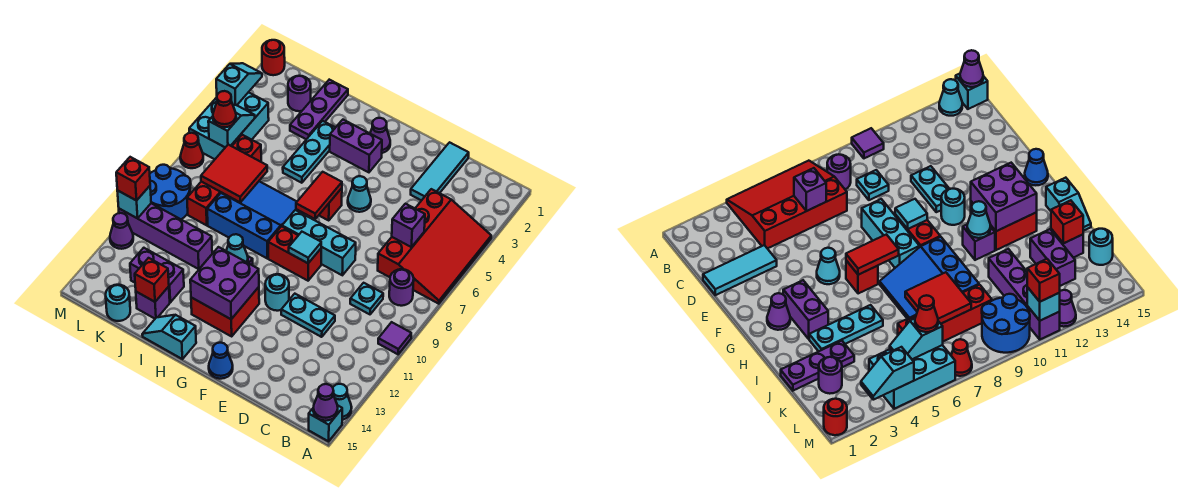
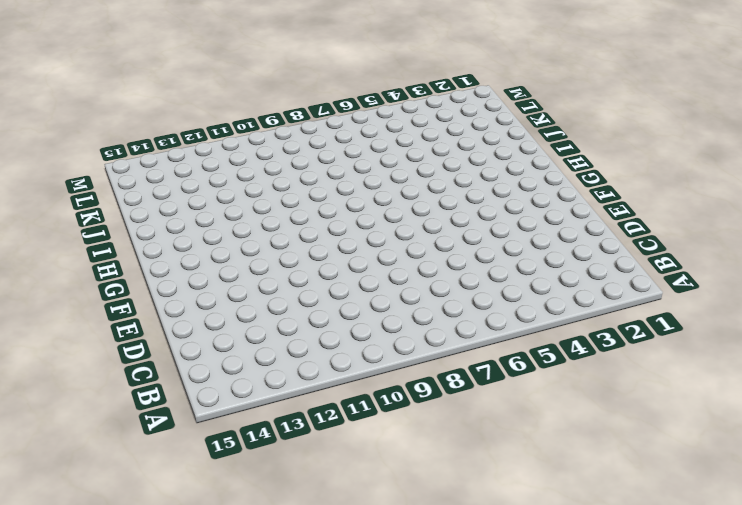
none -> red slope A4:C7 level 1 top C
none -> purple tile A10 level 1
none -> cyan cone A14 level 1
none -> cyan brick A15 level 1

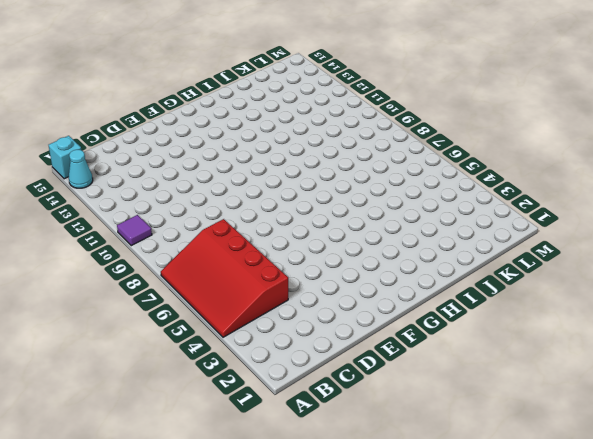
none -> purple round brick B8 level 1
none -> cyan plate C9 level 1
none -> cyan tile D1:D3 level 1
none -> cyan plate D11:E11 level 1

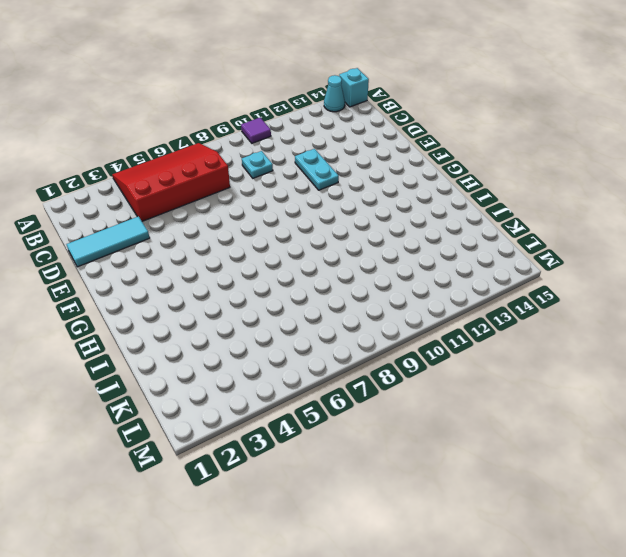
none -> purple round brick B8 level 1
none -> cyan brick E8:G8 level 1
none -> cyan cone F5 level 1
none -> red brick F9:G9 level 1

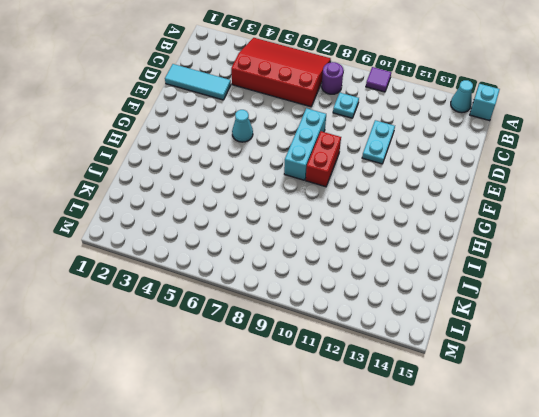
none -> cyan round brick F11 level 1
none -> blue cone F15 level 1
none -> purple cone G2 level 1
none -> purple brick G3:H3 level 1

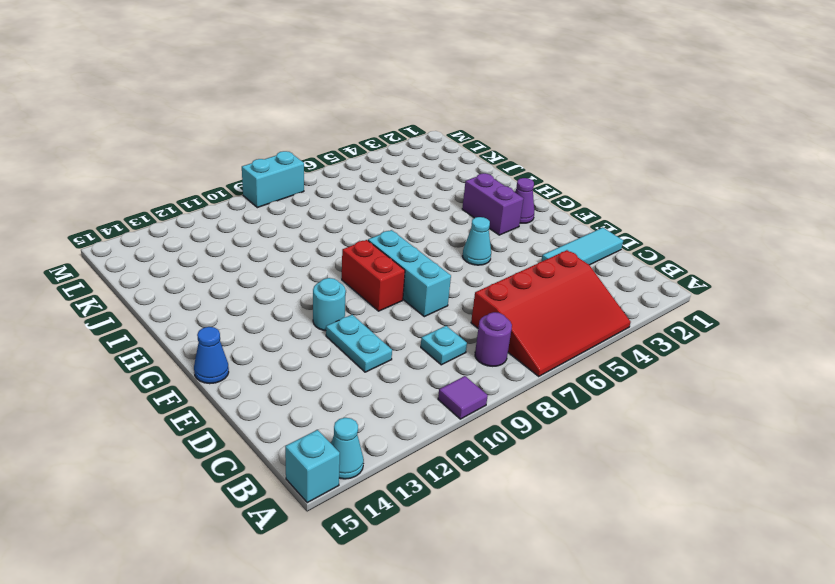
cyan brick M8:M9 level 1 -> blue round brick L9:M10 level 1
none -> red brick G6 level 1
none -> red brick G12:H13 level 1
none -> blue slope H7:J9 level 1 top 9
none -> purple brick H11 level 1

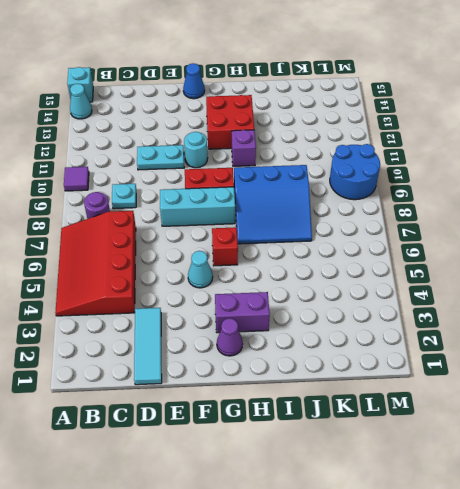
none -> cyan slope H15:I15 level 1 top H
none -> cyan plate I3:I5 level 1
none -> purple plate J1:J3 level 1
none -> purple brick J11:M11 level 1

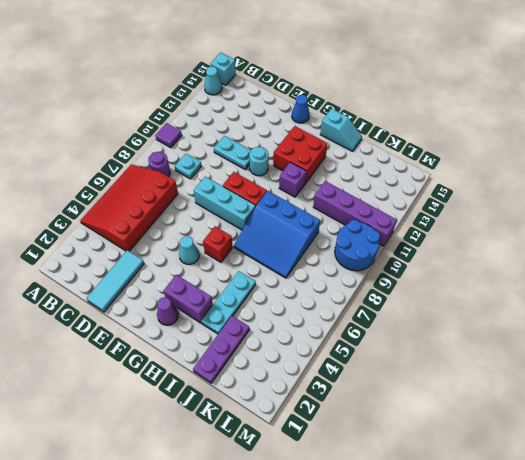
none -> purple brick J13:K13 level 1
none -> purple brick J14 level 1
none -> purple round brick K2 level 1
none -> red brick K6:K9 level 1

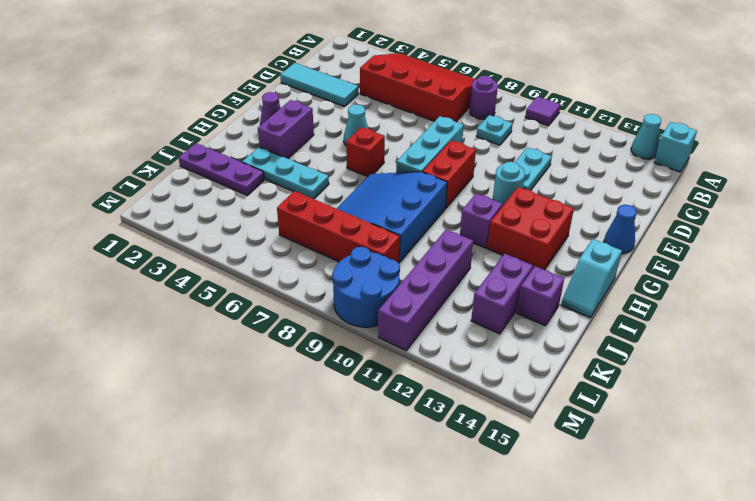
none -> purple round brick K2 level 1
none -> cyan round brick K15 level 1
none -> cyan brick L4:M6 level 1
none -> red round brick M1 level 1

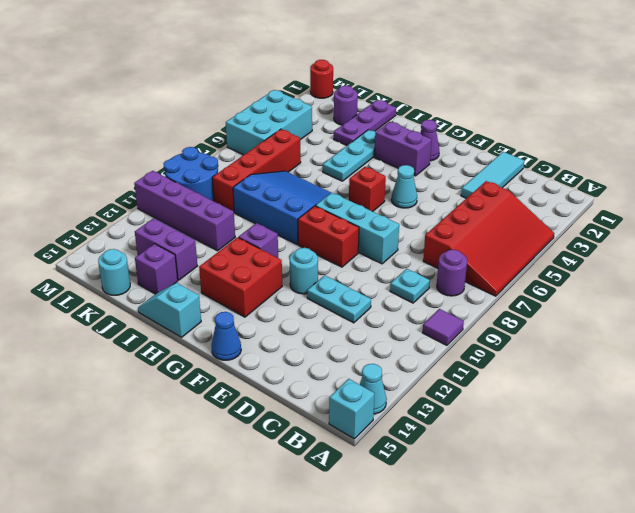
none -> red cone M7 level 1
none -> purple cone M12 level 1
none -> purple cone A15 level 2
none -> purple brick C6 level 2

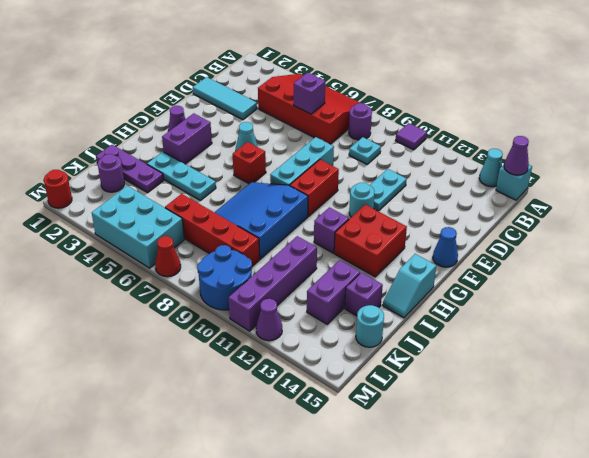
none -> cyan tile F9 level 2
none -> red tile G6:G7 level 2
none -> purple brick G12:H13 level 2
none -> cyan cone H11 level 2

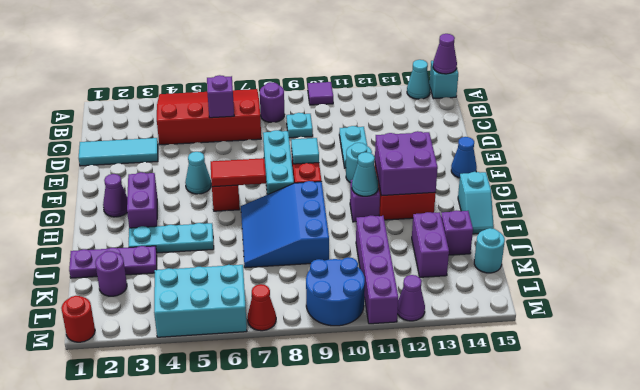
none -> red brick K6:K9 level 1
none -> red tile J7:K8 level 2
none -> red brick J14 level 2
none -> cyan slope L5:L6 level 2 top 6

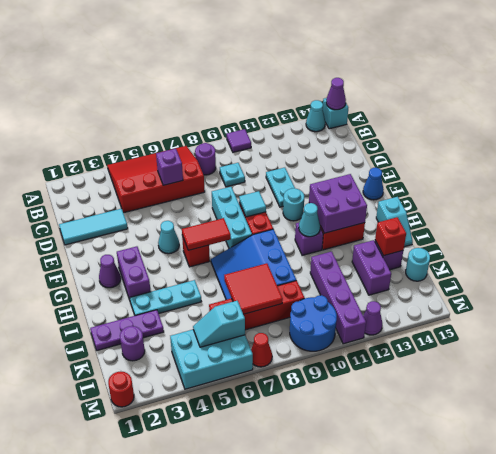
none -> cyan slope M3:M4 level 2 top 4
none -> cyan brick M11 level 2
none -> red cone L6 level 3
none -> red brick M11 level 3

